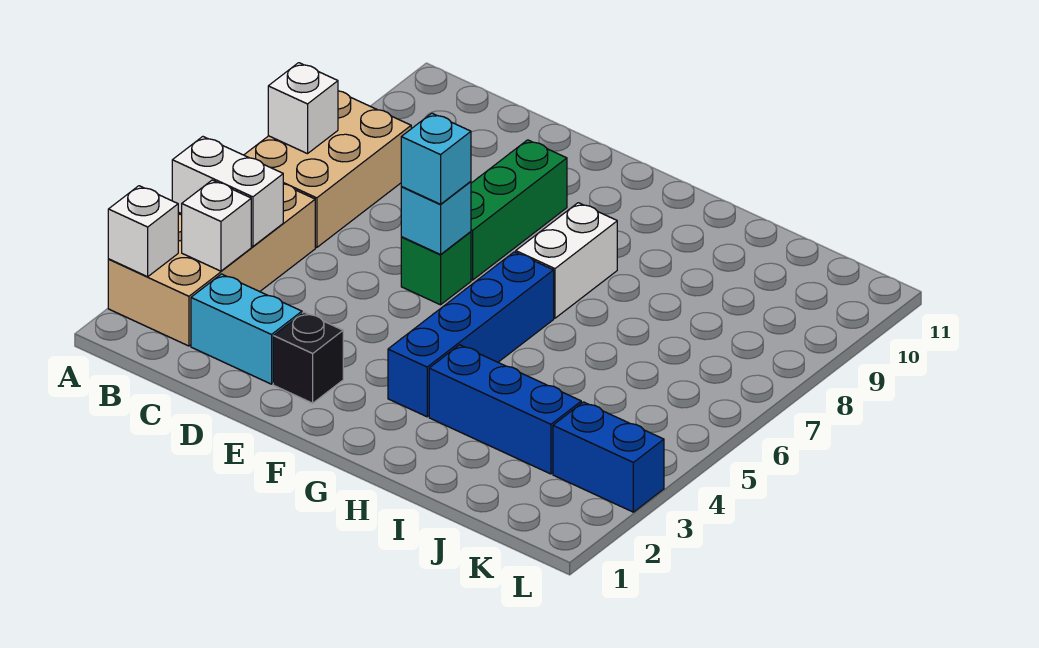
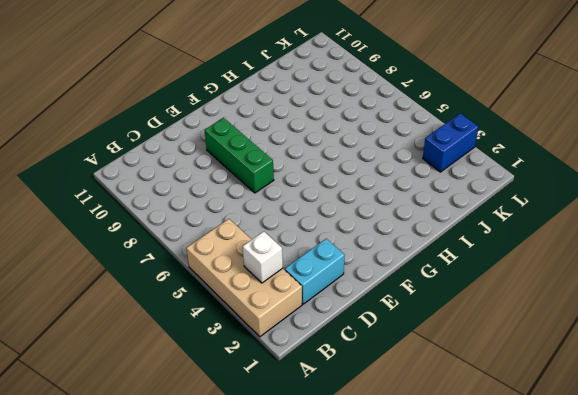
none -> tan brick A6:B8 level 1
none -> black brick E2 level 1
none -> green brick E6 level 1

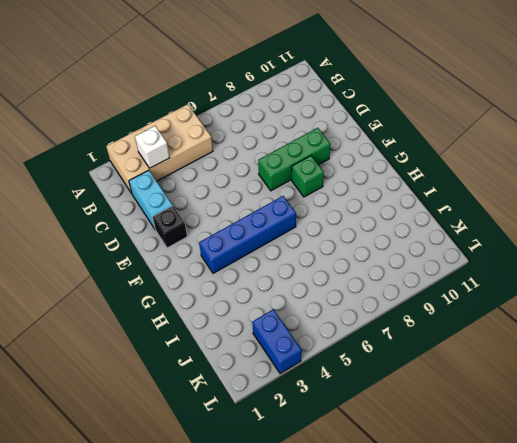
green brick F8 level 1 -> green brick E6 level 1
none -> tan brick A6:B8 level 1
none -> white brick G7:G8 level 1
none -> blue brick H3:J3 level 1

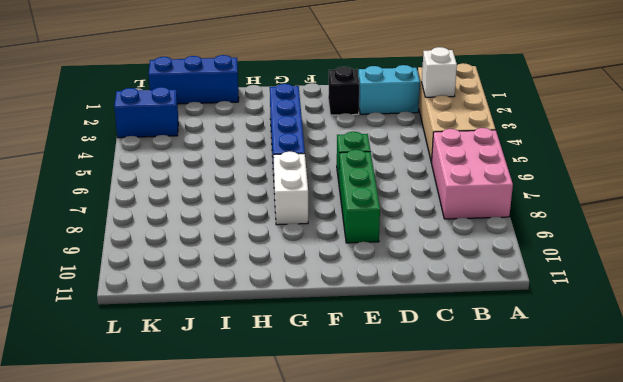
pink brick A6:B8 level 1 -> tan brick A6:B8 level 1
blue brick I1:K1 level 1 -> blue brick H3:J3 level 1
none -> white brick A2 level 2
none -> white brick A4:B4 level 2
none -> white brick A7 level 2

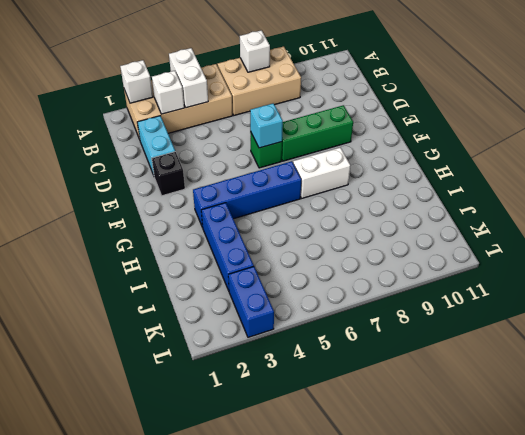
none -> cyan brick E6 level 3

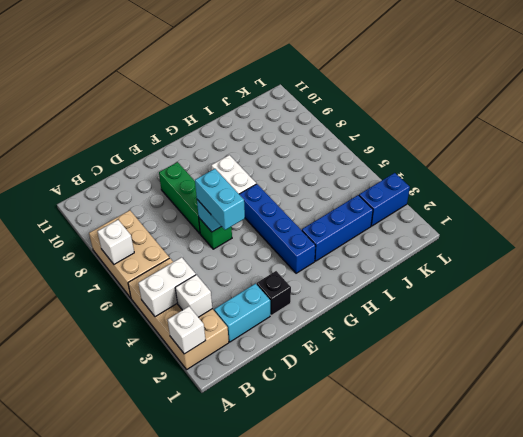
cyan brick E5:E6 level 3 -> cyan brick E6 level 3

